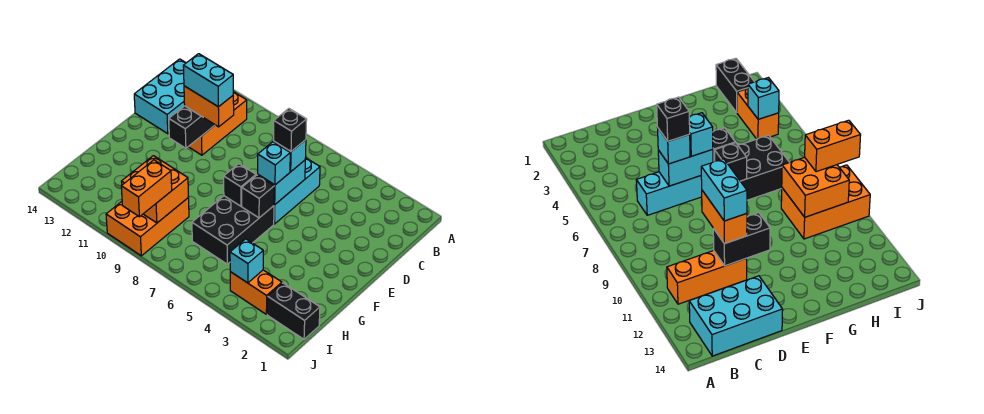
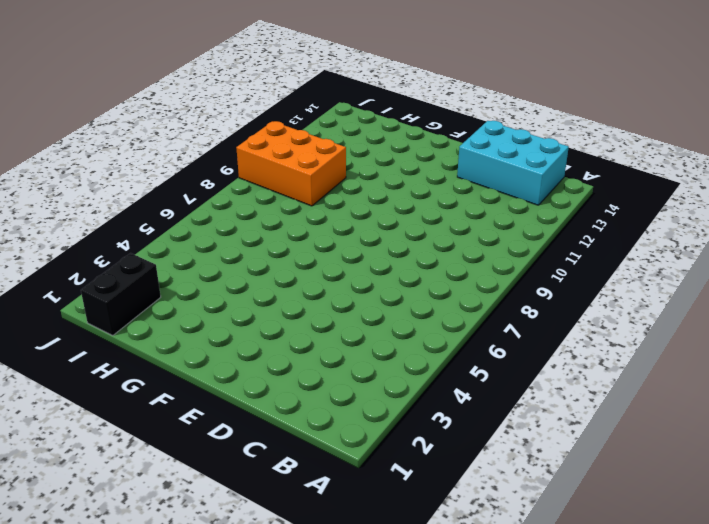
none -> orange brick B11:D11 level 1
none -> cyan brick C6:E6 level 1
none -> black brick F6:H7 level 1

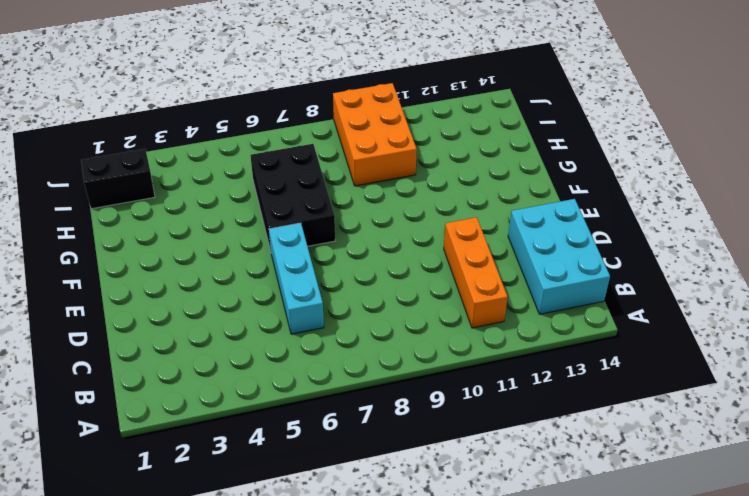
none -> orange brick I3:I4 level 1
none -> cyan brick D6:E6 level 2
none -> black brick D11:E11 level 2

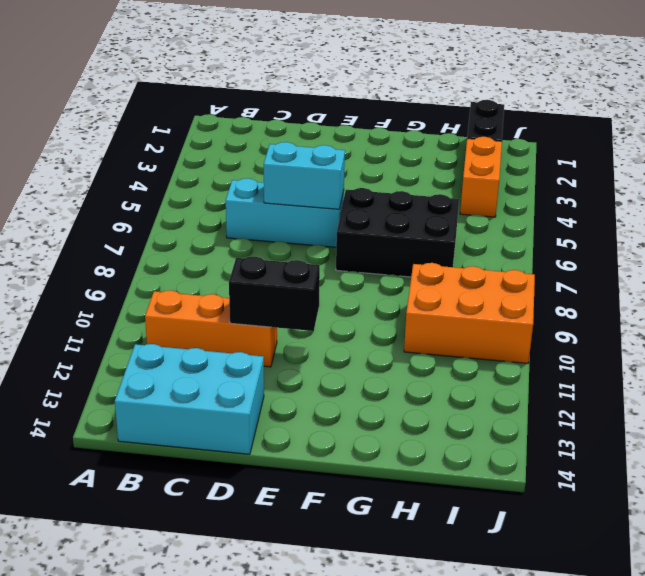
none -> black brick F6 level 2
none -> black brick F7 level 2
none -> orange brick H9:I10 level 2

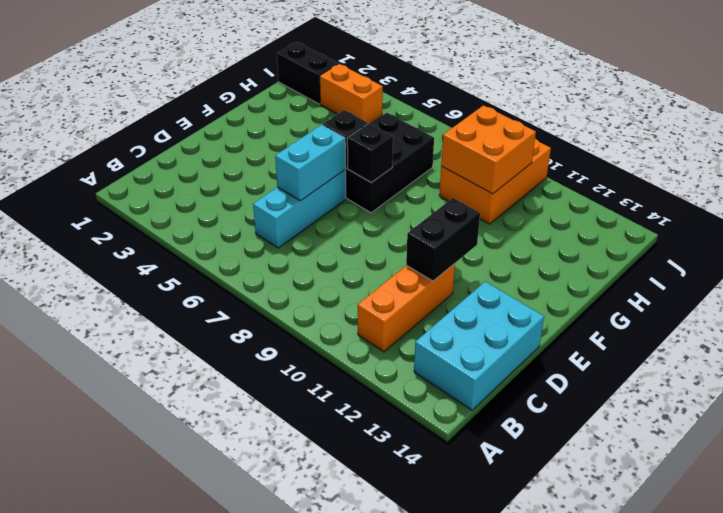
none -> cyan brick I4 level 2
none -> cyan brick D6 level 3
none -> orange brick D10:D11 level 3

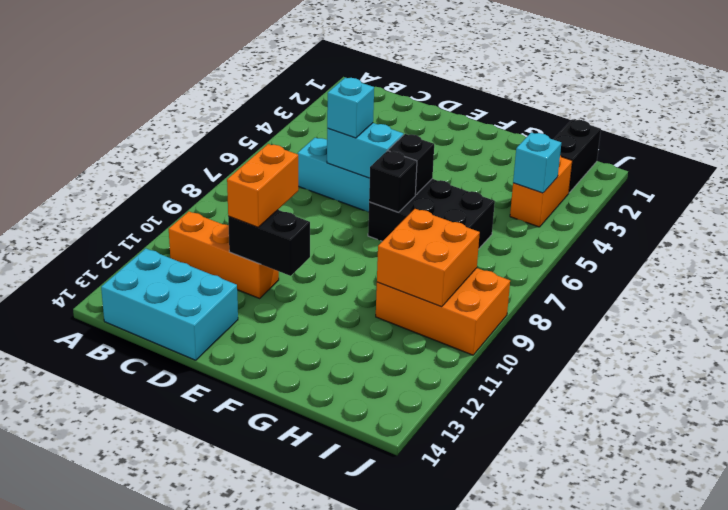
none -> cyan brick E6 level 3
none -> orange brick I9:J9 level 3
none -> black brick D6 level 4

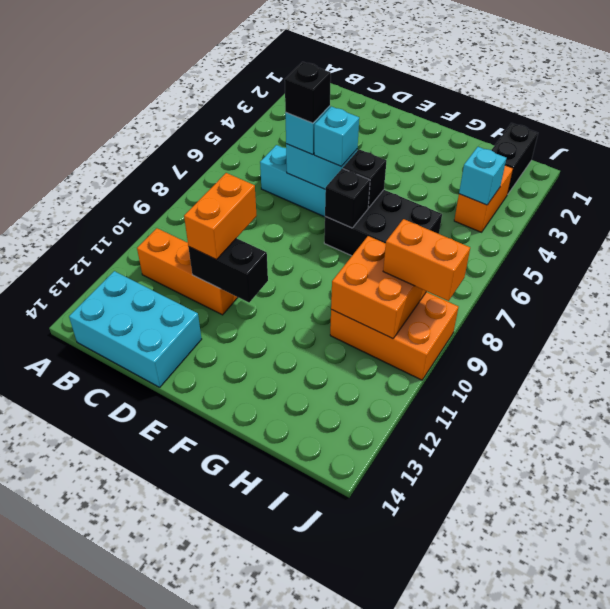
none -> cyan brick D10:D11 level 4

